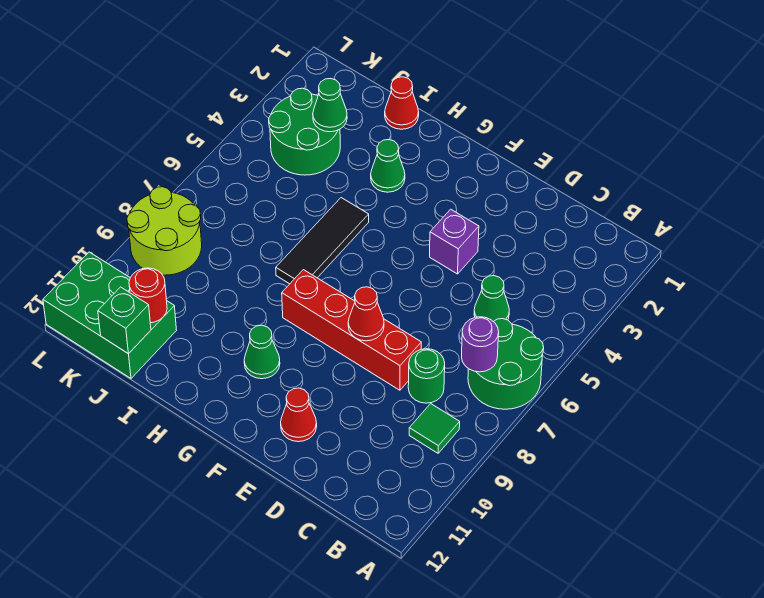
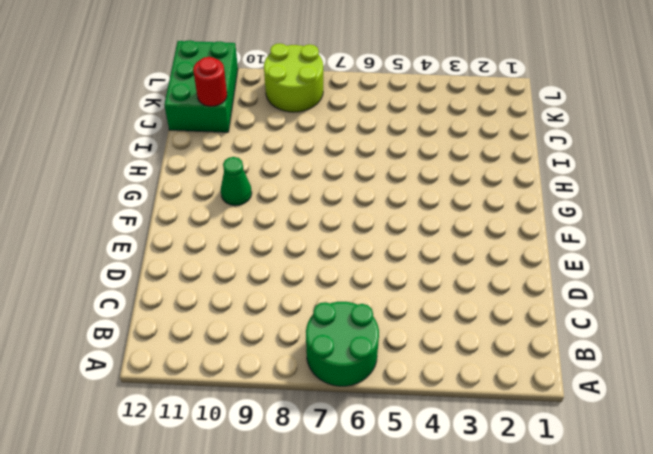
none -> green tile B9 level 1
none -> green cone C5 level 1
none -> green round brick C8 level 1

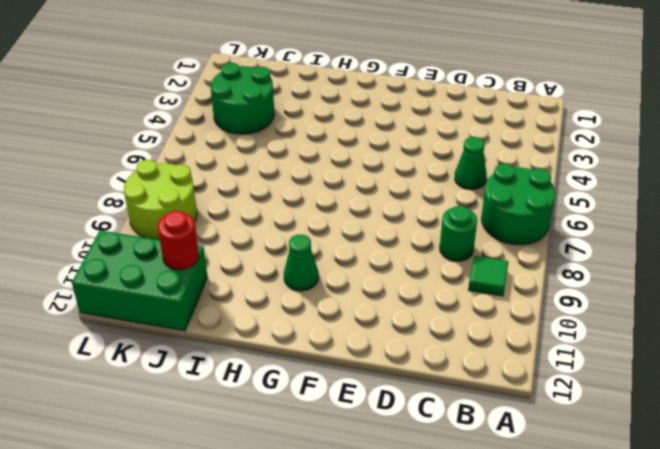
none -> red brick D8:G8 level 1
none -> purple brick E4 level 1
none -> red cone E11 level 1

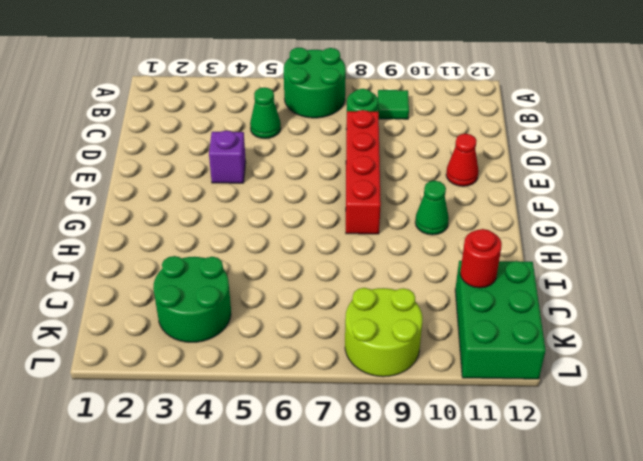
none -> green cone H3 level 1
none -> black tile H5:H7 level 1
none -> red cone I1 level 1

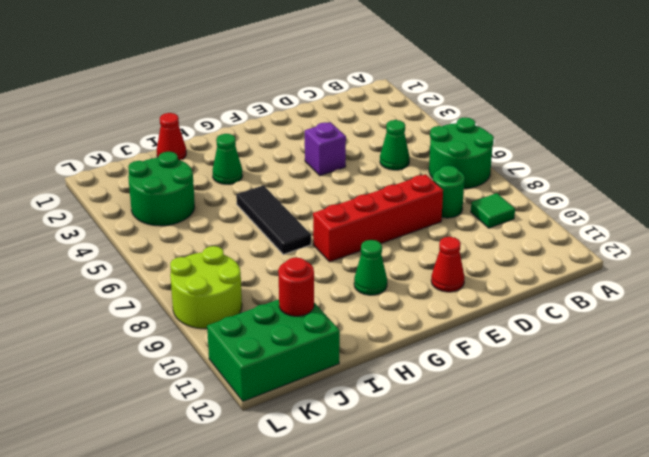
none -> purple round brick B7 level 2
none -> red cone E8 level 2
none -> green cone J3 level 2

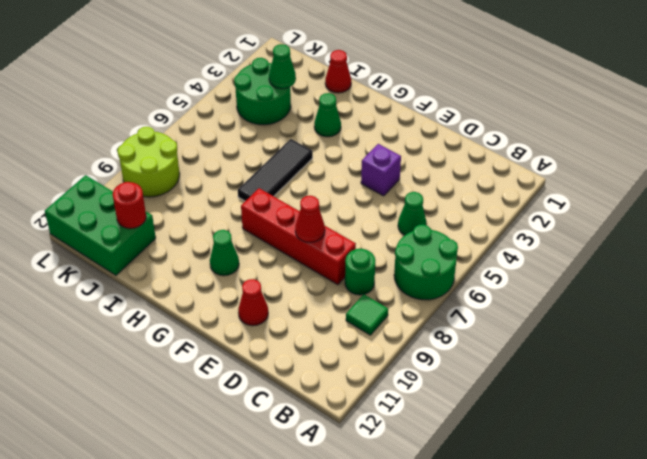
none -> purple round brick B7 level 2
none -> green brick J12 level 2

